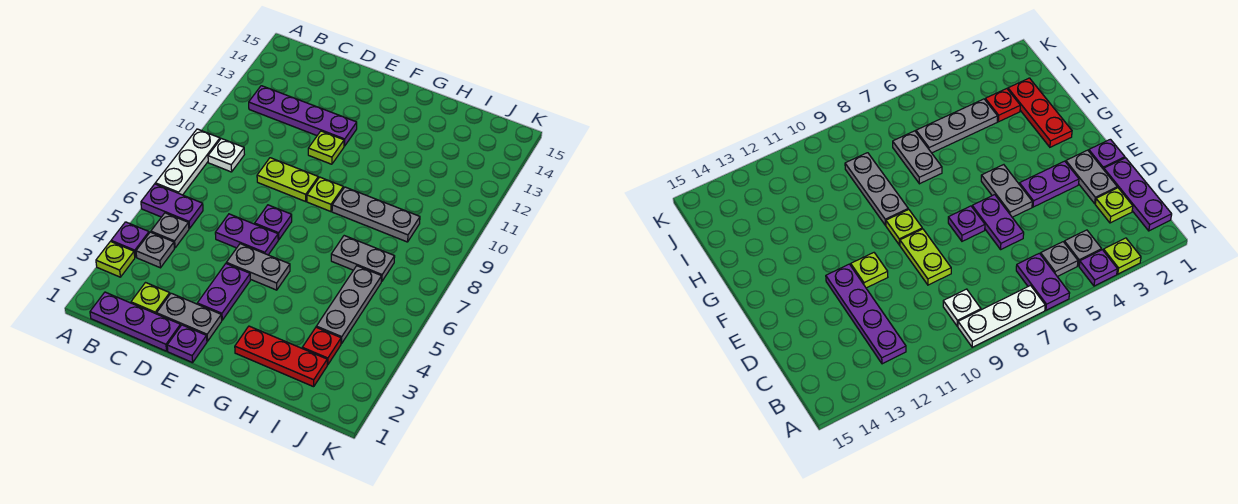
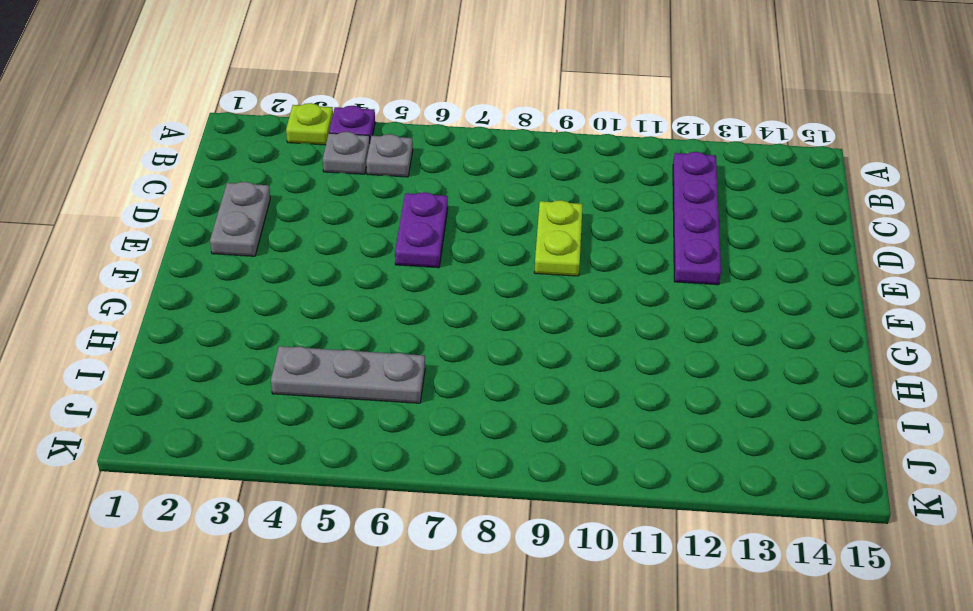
none -> purple plate A6:B6 level 1
none -> white plate A7:A9 level 1
none -> purple plate B1:D1 level 1

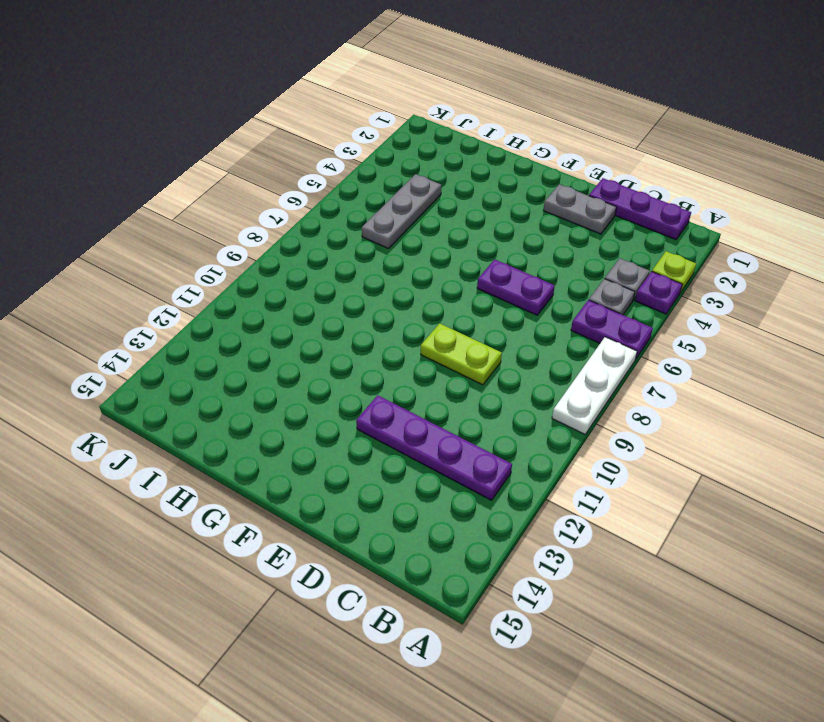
none -> white plate B9 level 1
none -> lime plate C2 level 1
none -> purple plate E1 level 1

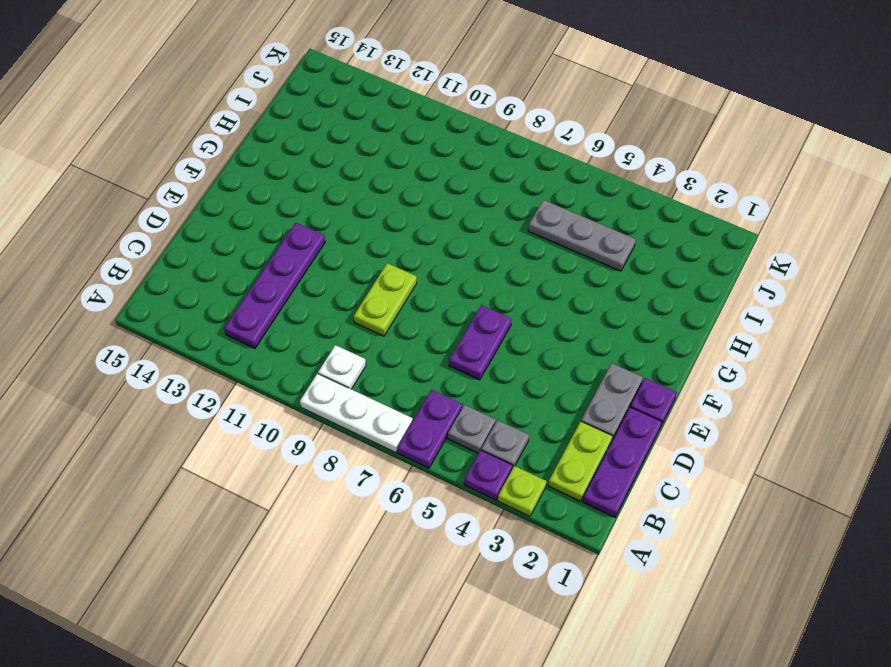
lime plate B2:C2 level 1 -> lime plate C2 level 1
none -> purple plate E3:E4 level 1
none -> grey plate E5:F5 level 1
none -> purple plate E7 level 1

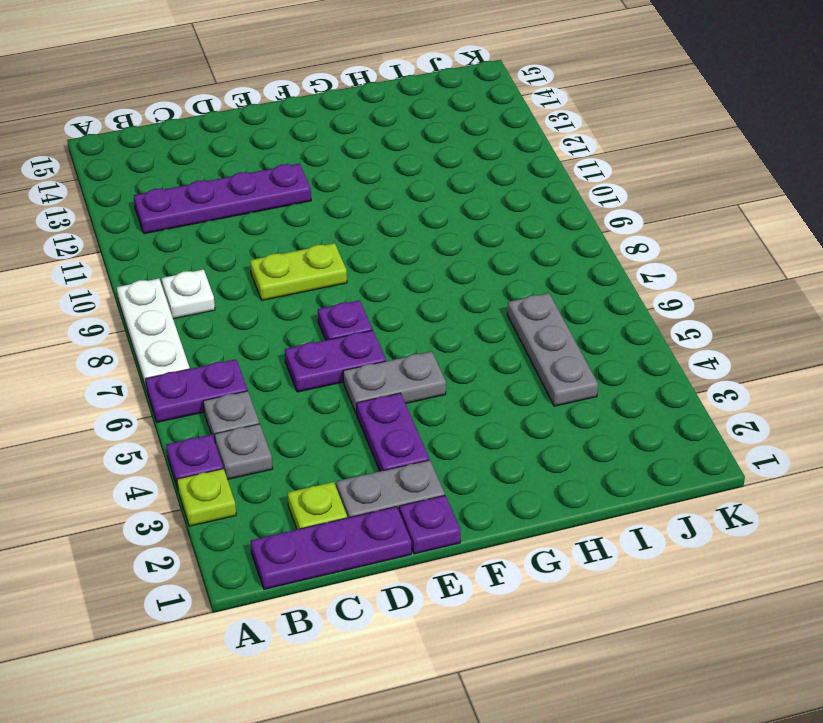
none -> lime plate E11 level 1
none -> lime plate F9 level 1
none -> red plate G2:I2 level 1

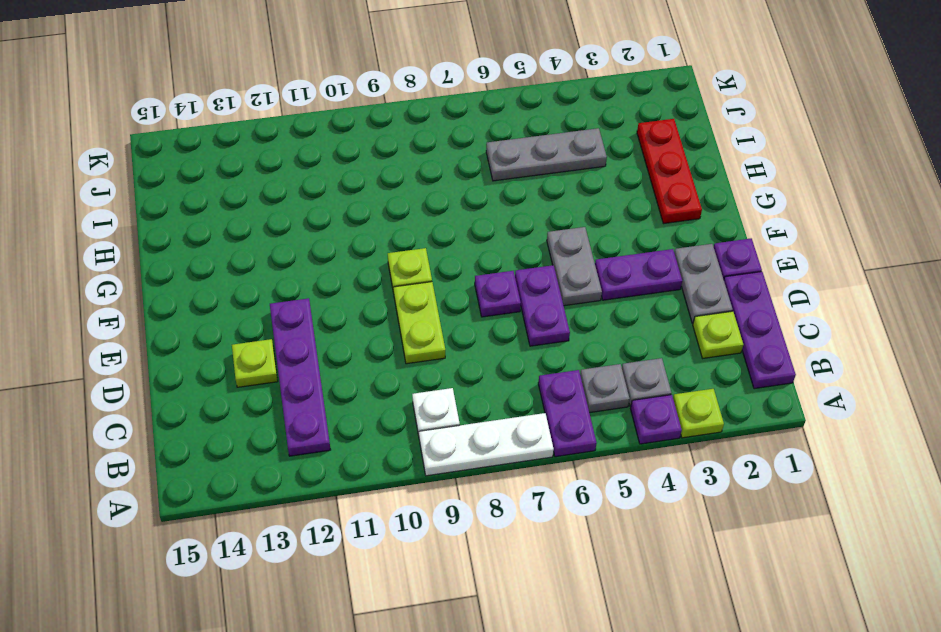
lime plate D13 level 1 -> lime plate E11 level 1
none -> grey plate G9:I9 level 1
none -> grey plate H7:I7 level 1
none -> red plate I3 level 1

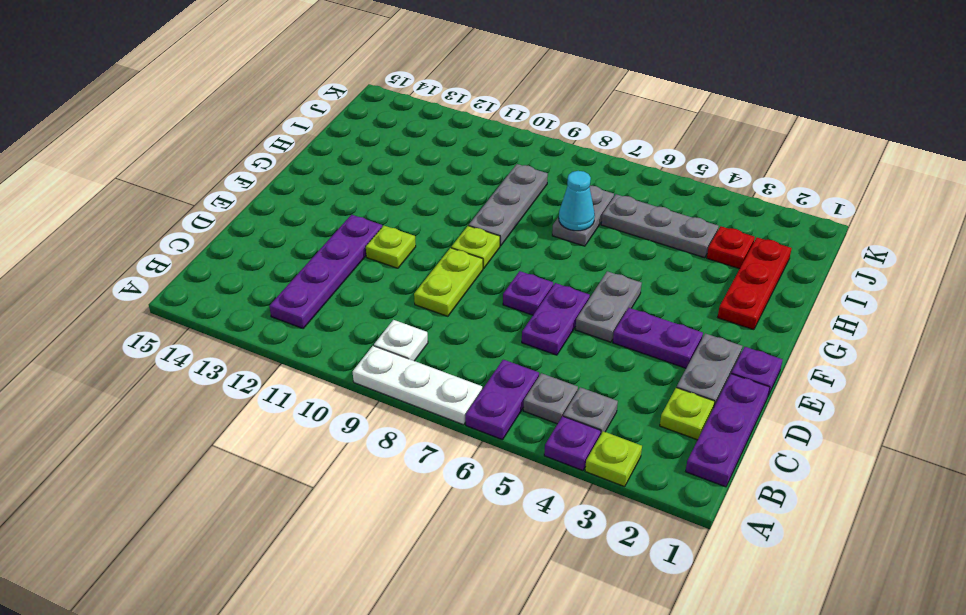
cyan cone H7 level 2 -> none

